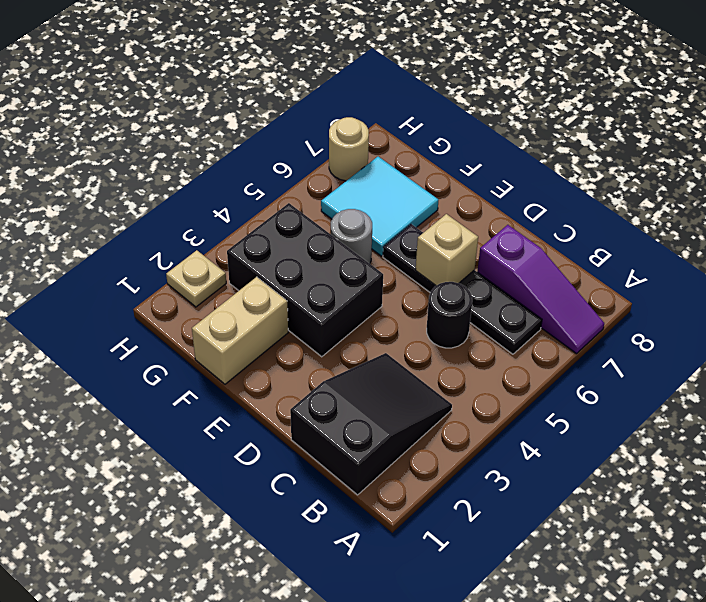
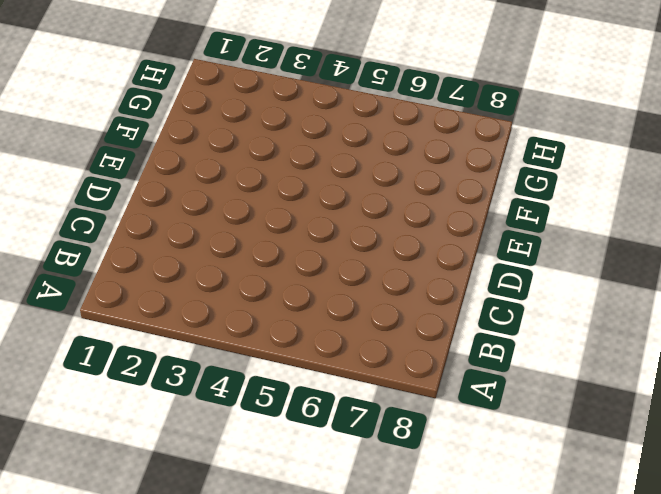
none -> purple slope A7:C7 level 1 top C
none -> black slope B1:C3 level 1 top 1

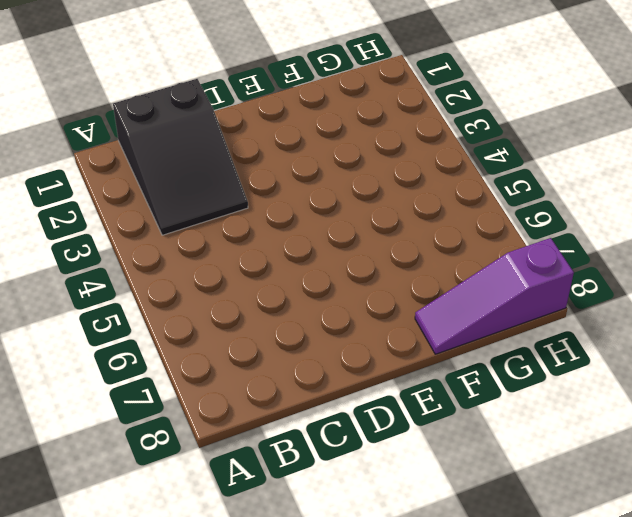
purple slope F8:H8 level 1 top H -> purple slope A7:C7 level 1 top C
none -> black plate B6:E6 level 1
none -> black round brick C5 level 1

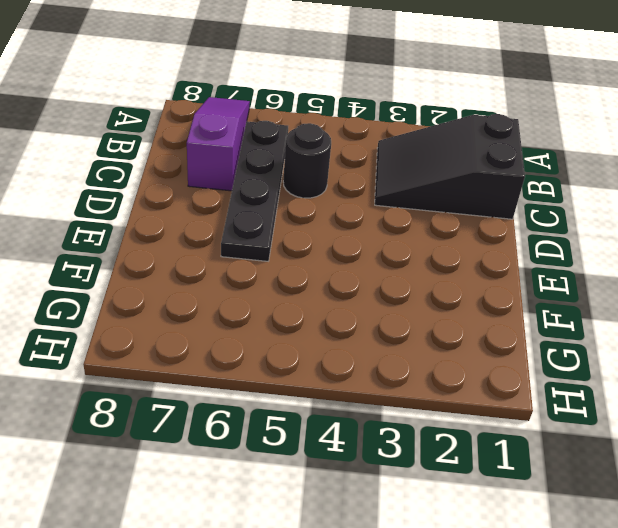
none -> black brick E3:G4 level 1
none -> tan brick F1:F2 level 1

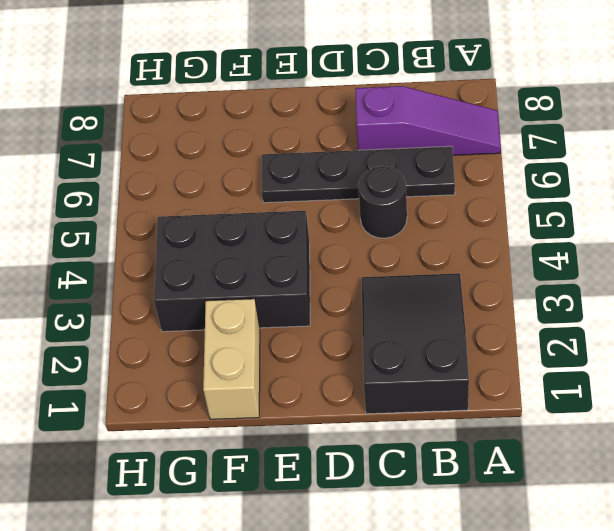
none -> grey round brick F5 level 1
none -> cyan tile F6:G7 level 1

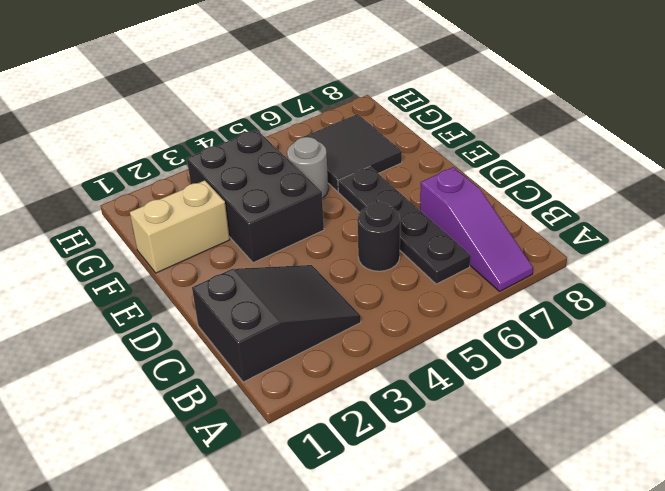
black tile F6:G7 level 1 -> cyan tile F6:G7 level 1
none -> tan plate H2 level 1
none -> tan round brick H7 level 1

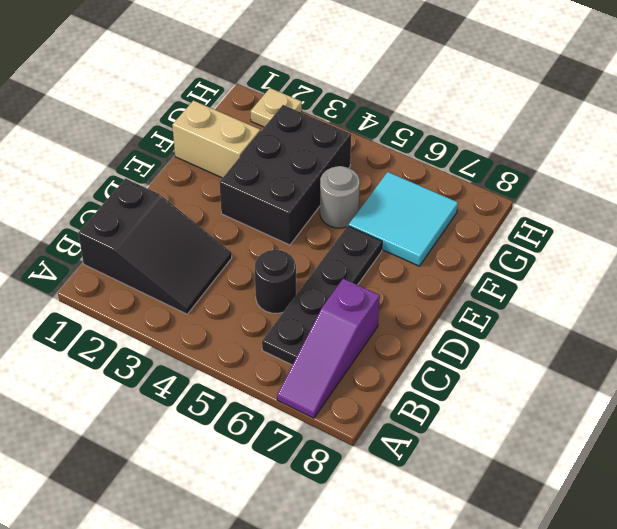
none -> tan round brick H7 level 1
none -> tan brick D6 level 2

